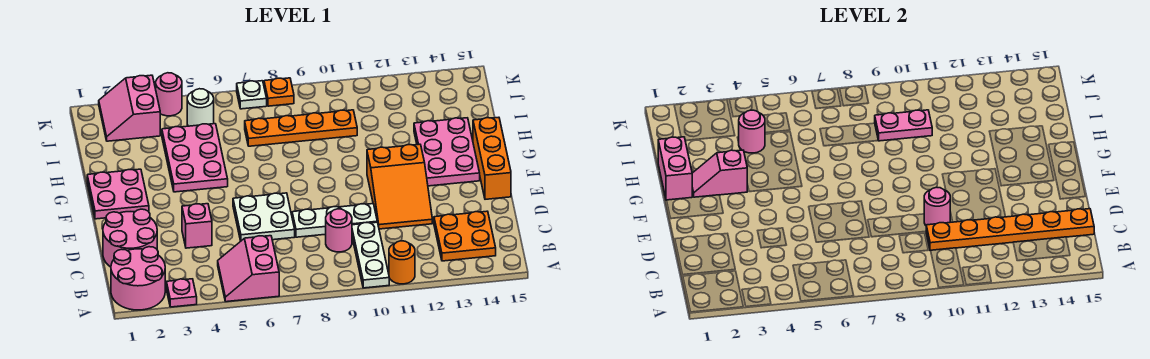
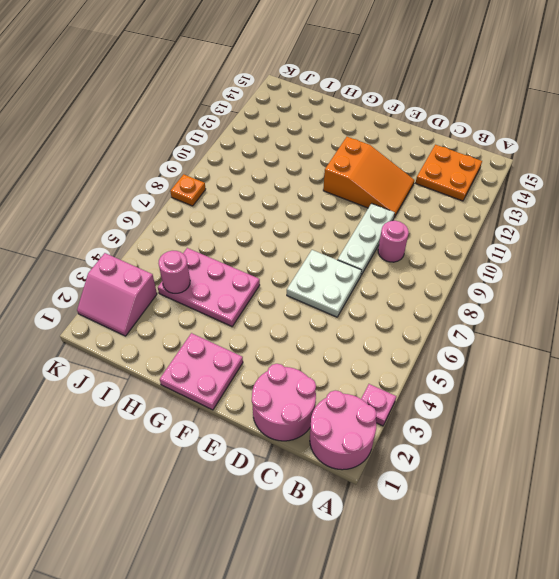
none -> pink slope A5:B6 level 1 top 6
none -> white plate A10:C10 level 1
none -> orange round brick A11 level 1

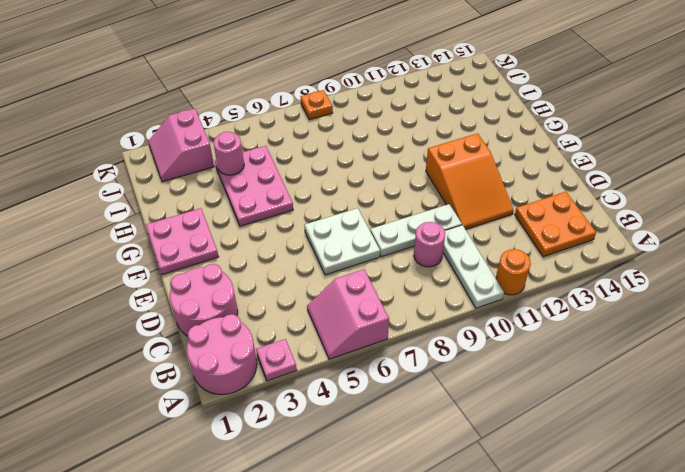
none -> pink brick D4 level 1
none -> orange brick E15:G15 level 1
none -> pink plate F13:H14 level 1

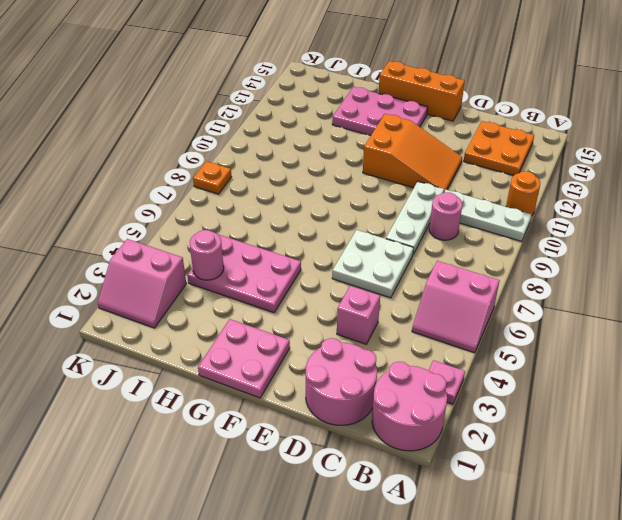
none -> orange plate I7:I10 level 1
none -> white round brick J5 level 1
none -> pink round brick K4 level 1

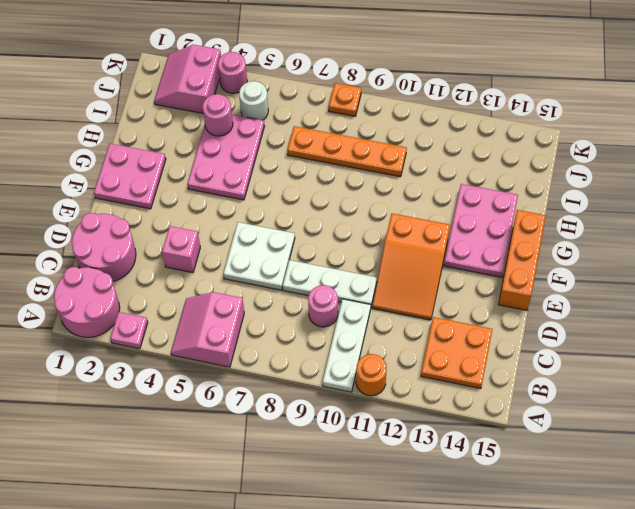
none -> white plate K7 level 1
none -> orange plate C10:C15 level 2
none -> pink round brick D10 level 2

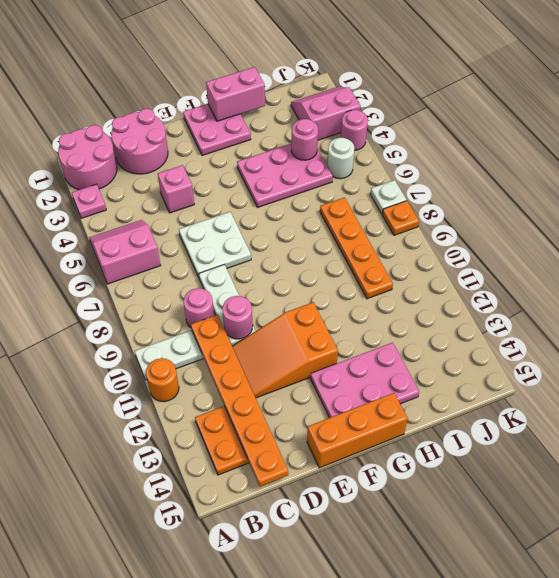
none -> pink slope G2:G3 level 2 top 3
none -> pink plate I9:I10 level 2

